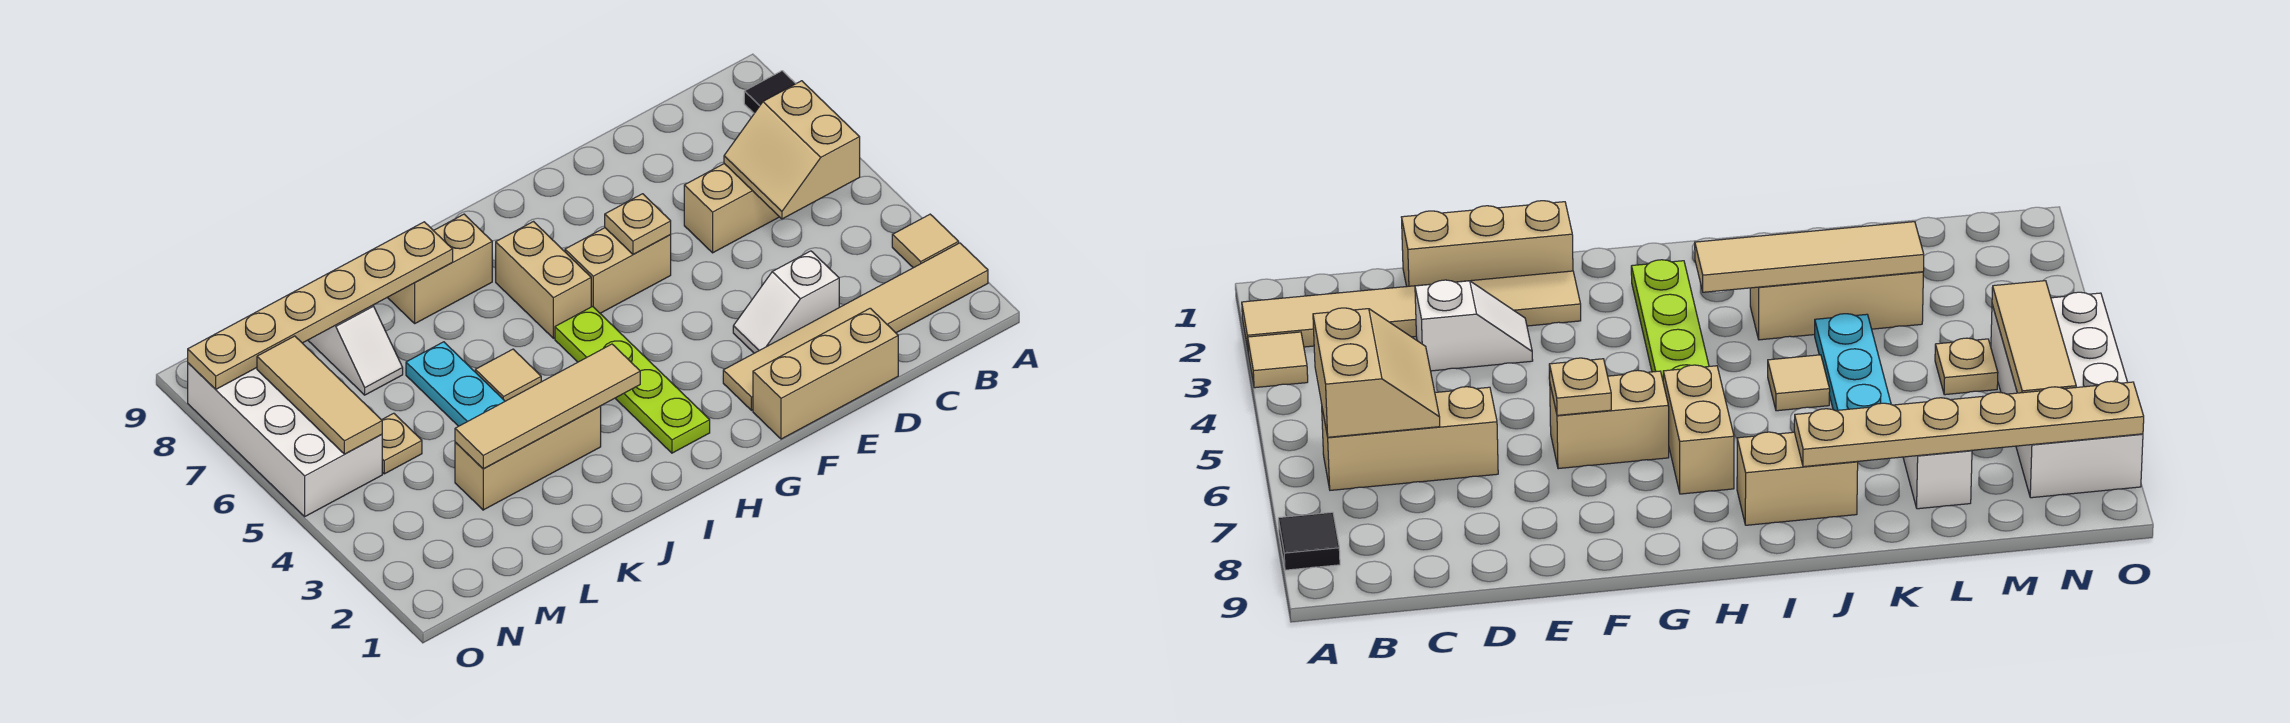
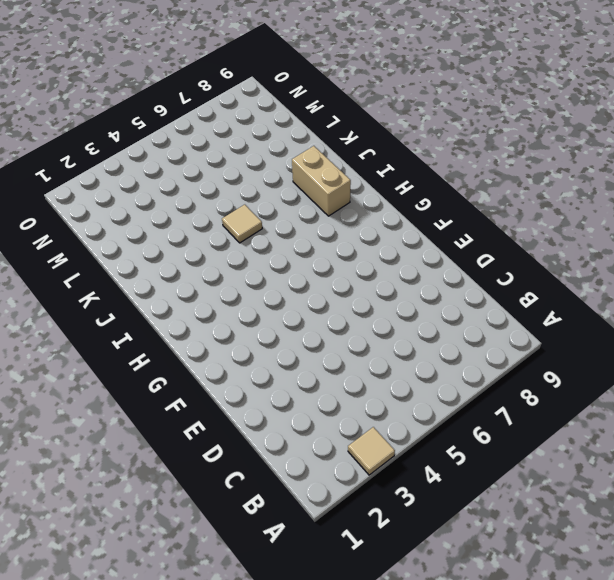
none -> tan tile A2:F2 level 1
none -> black tile A8 level 1
none -> tan brick B6:D6 level 1

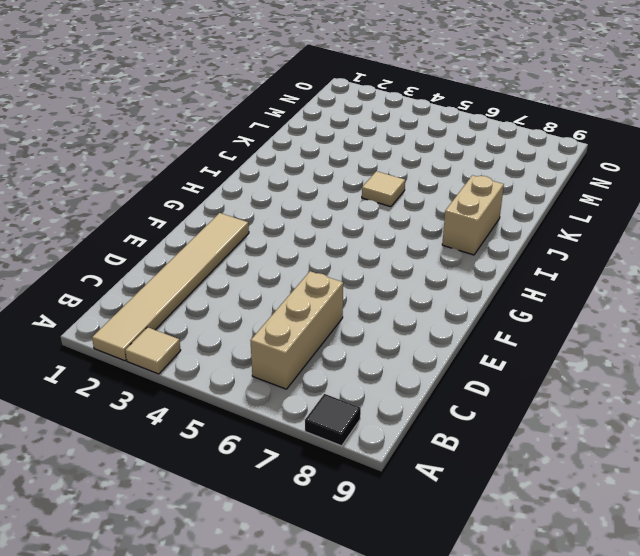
none -> tan brick D1:F1 level 1
none -> white slope D3:E3 level 1 top D
none -> tan brick F6:G6 level 1

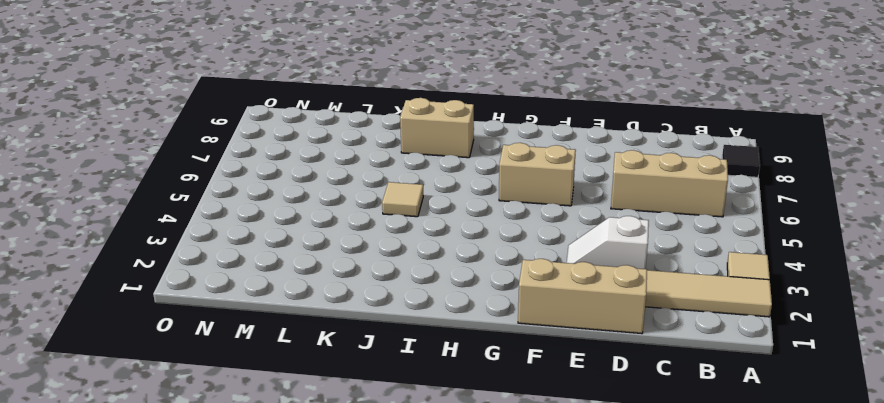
none -> lime plate H2:H5 level 1
none -> tan brick H6:H7 level 1
none -> tan brick J3:L3 level 1

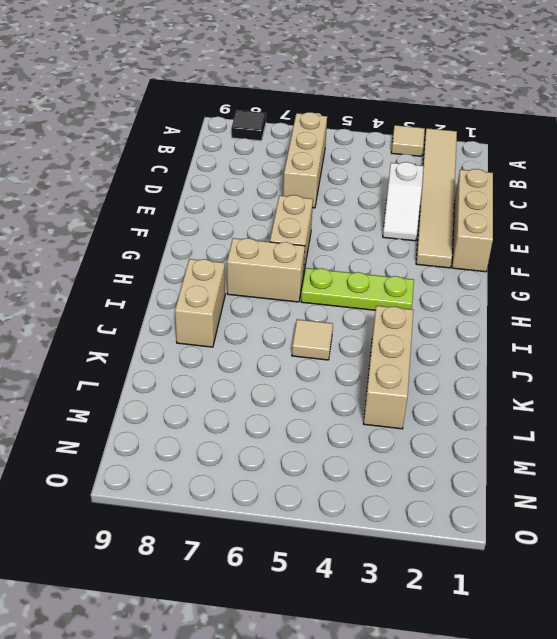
lime plate H3:H5 level 1 -> lime plate H2:H5 level 1
none -> cyan plate K4:K6 level 1
none -> white slope L7:L8 level 1 top 8
none -> tan plate M5 level 1

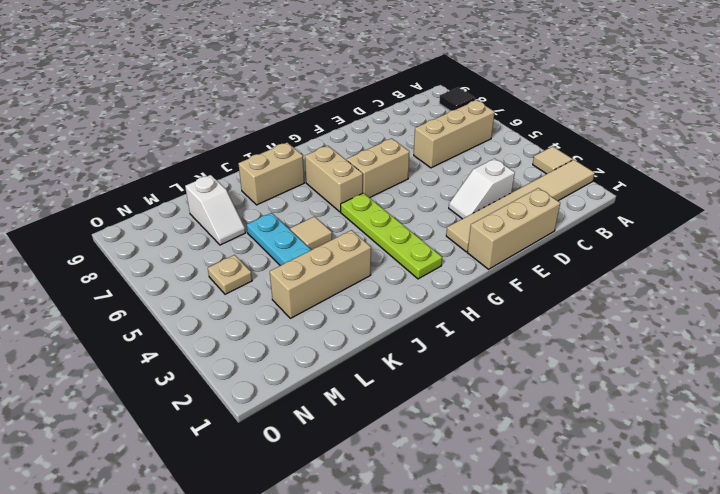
none -> white brick N5:O8 level 1
none -> tan slope B5:C6 level 2 top B
none -> tan plate F6 level 2

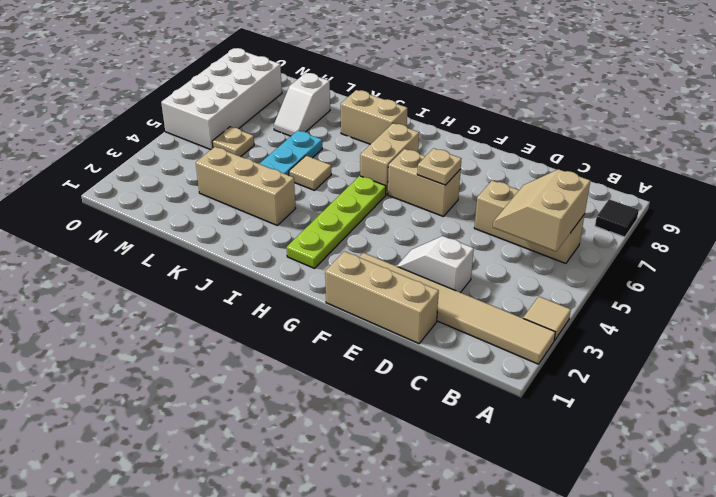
none -> tan tile I3:L3 level 2
none -> tan plate J8:O8 level 2
none -> tan tile N5:N7 level 2

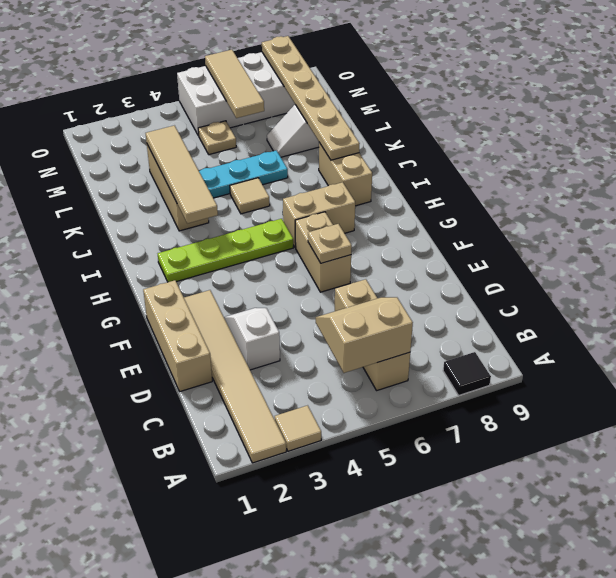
tan tile M6:O6 level 2 -> tan tile N5:N7 level 2

